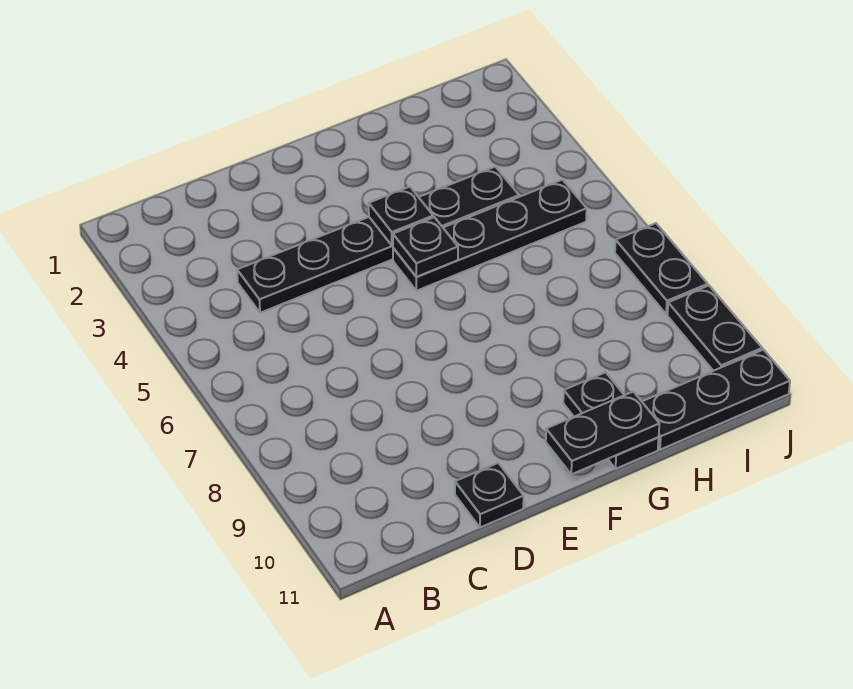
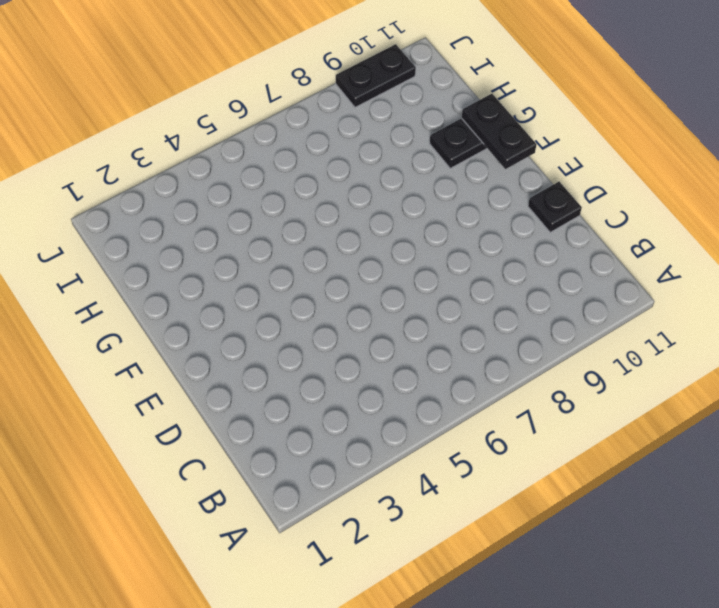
none -> black plate C4:H4 level 1
none -> black plate F5:I5 level 1

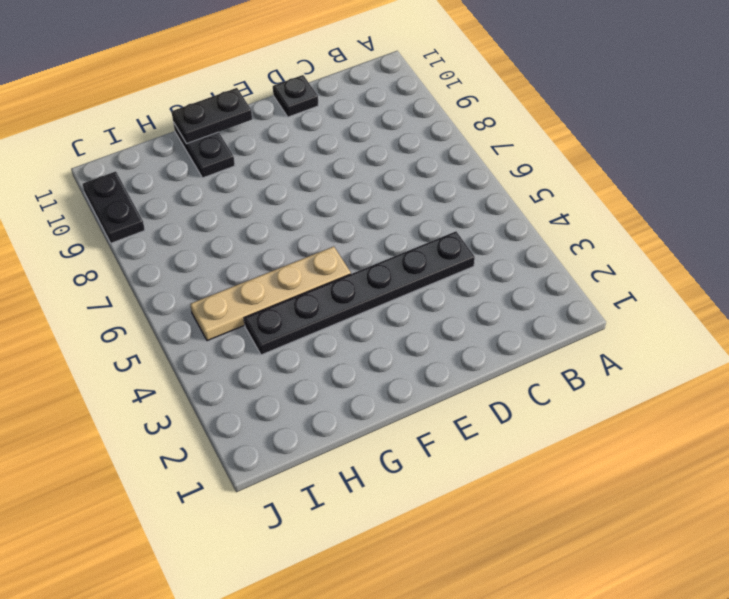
tan plate F5:I5 level 1 -> black plate F5:I5 level 1
none -> black plate H11:J11 level 1
none -> black plate J7:J8 level 1

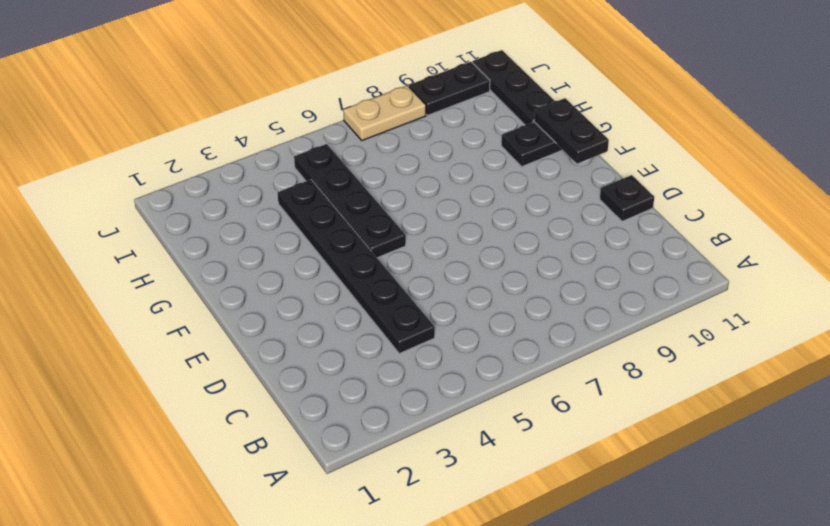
tan plate J7:J8 level 1 -> black plate J7:J8 level 1
none -> black plate F4 level 2
none -> black plate F5 level 2

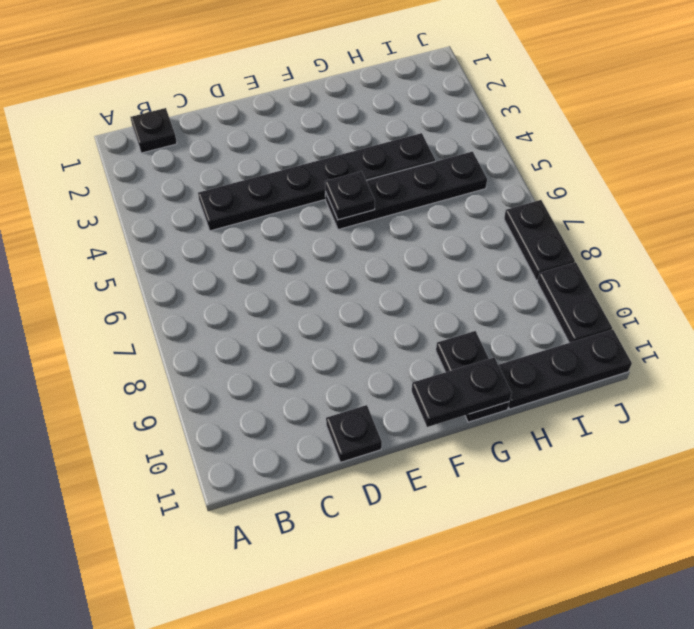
black plate B1 level 1 -> black plate F4 level 2

